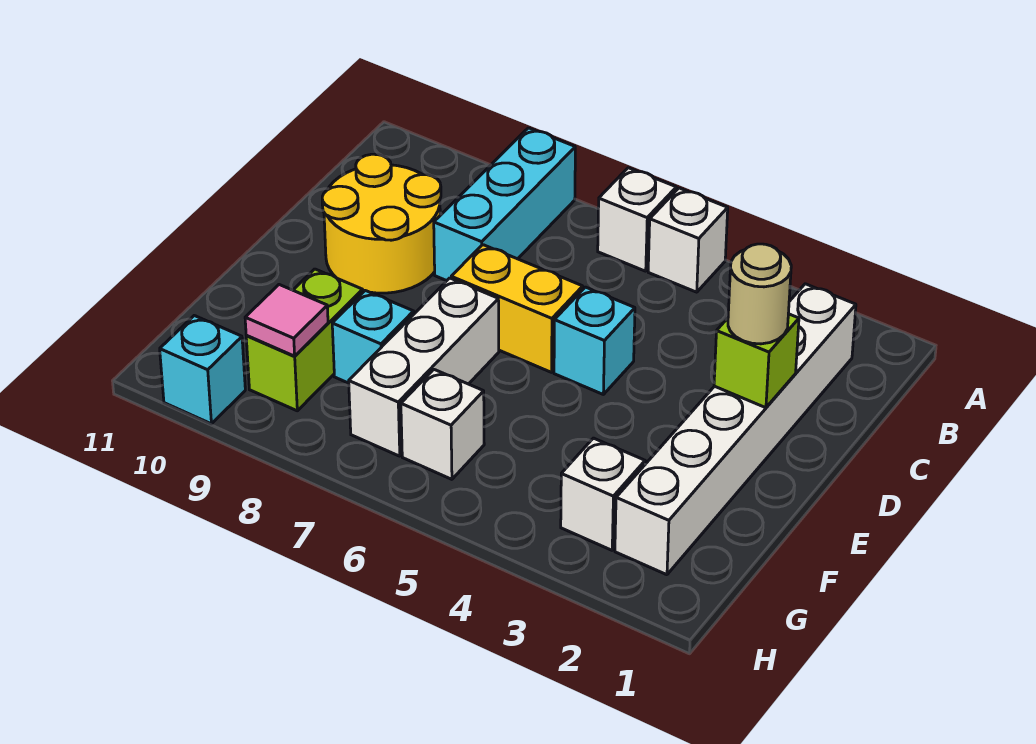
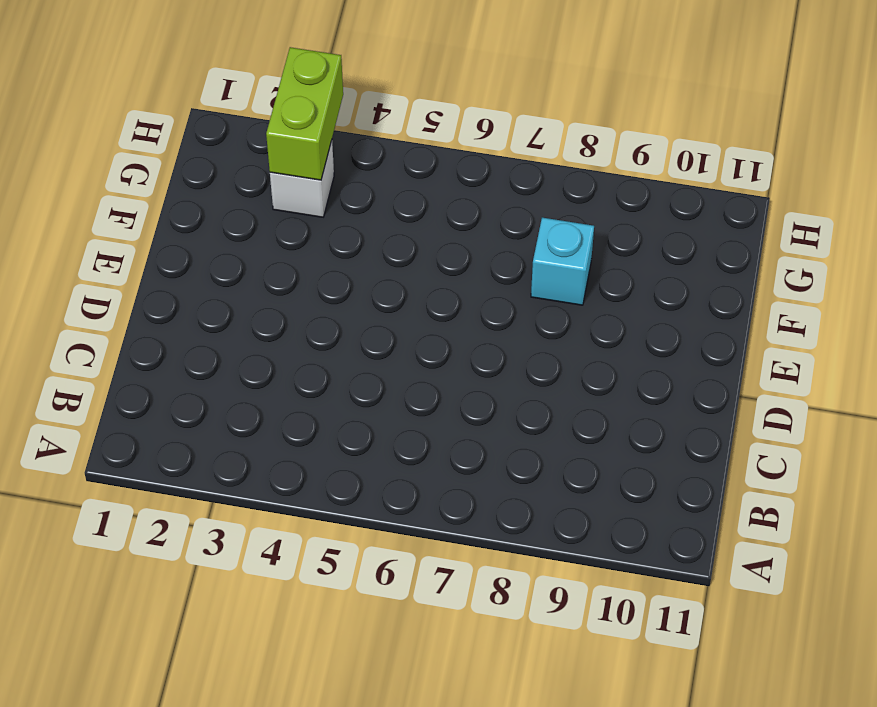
lime brick G3:H3 level 2 -> lime brick F9:G9 level 1
none -> white brick A5 level 1
none -> white brick A6 level 1
none -> cyan brick A8:C8 level 1

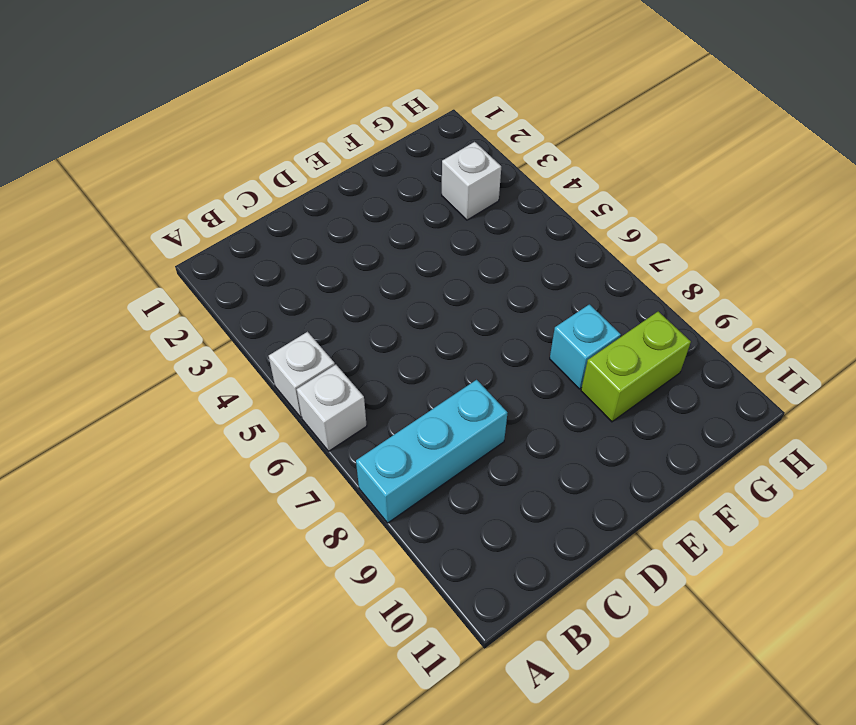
none -> white brick B2:G2 level 1
none -> yellow round brick C9:D10 level 1
none -> cyan brick D5 level 1

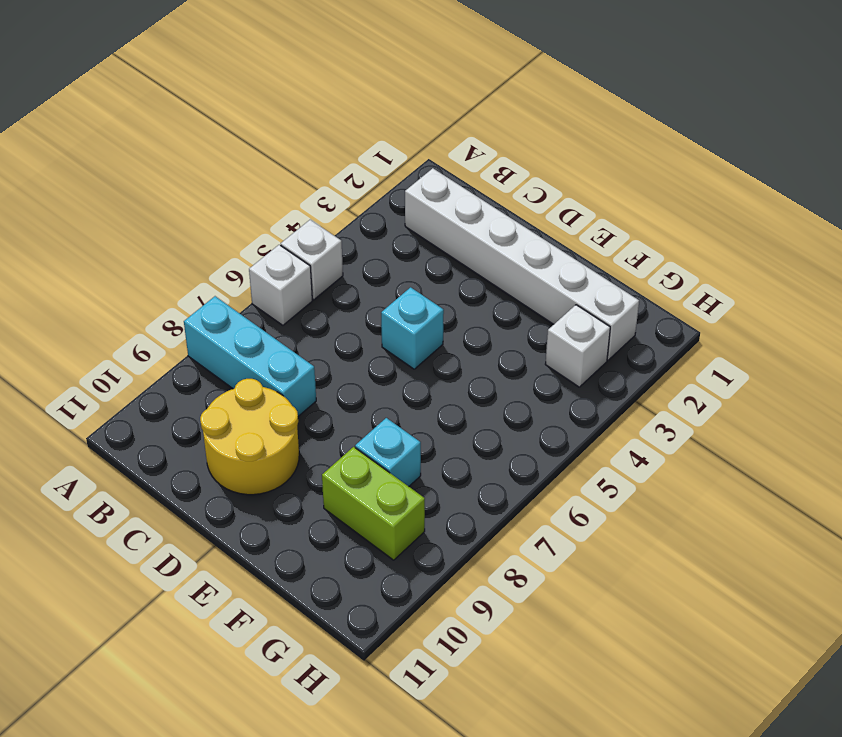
none -> yellow brick D6:D7 level 1
none -> white brick E7:G7 level 1
none -> white brick G6 level 1

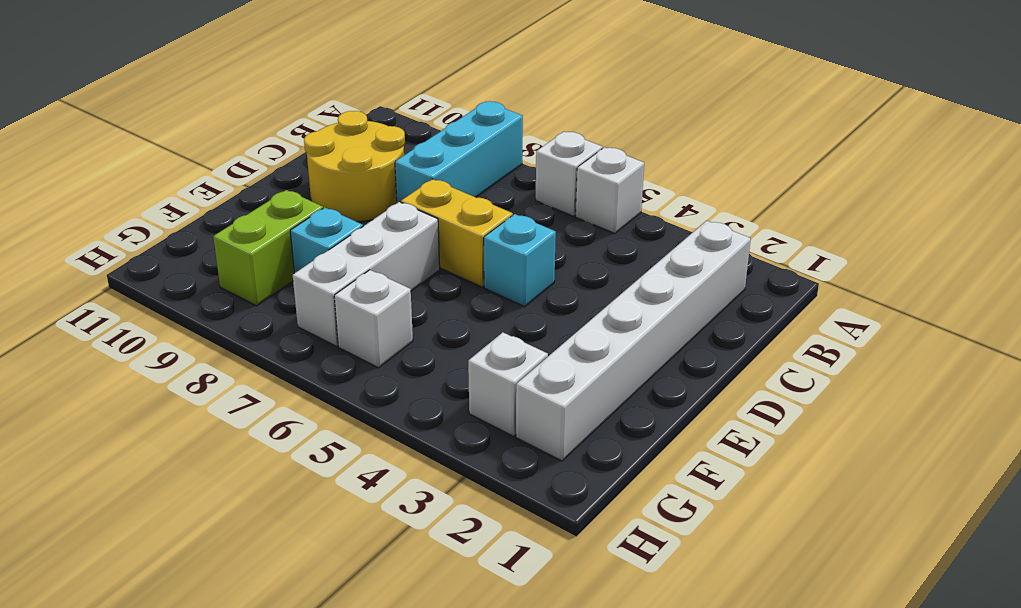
none -> cyan brick H10 level 1
none -> lime brick D2 level 2
none -> pink tile G9 level 2

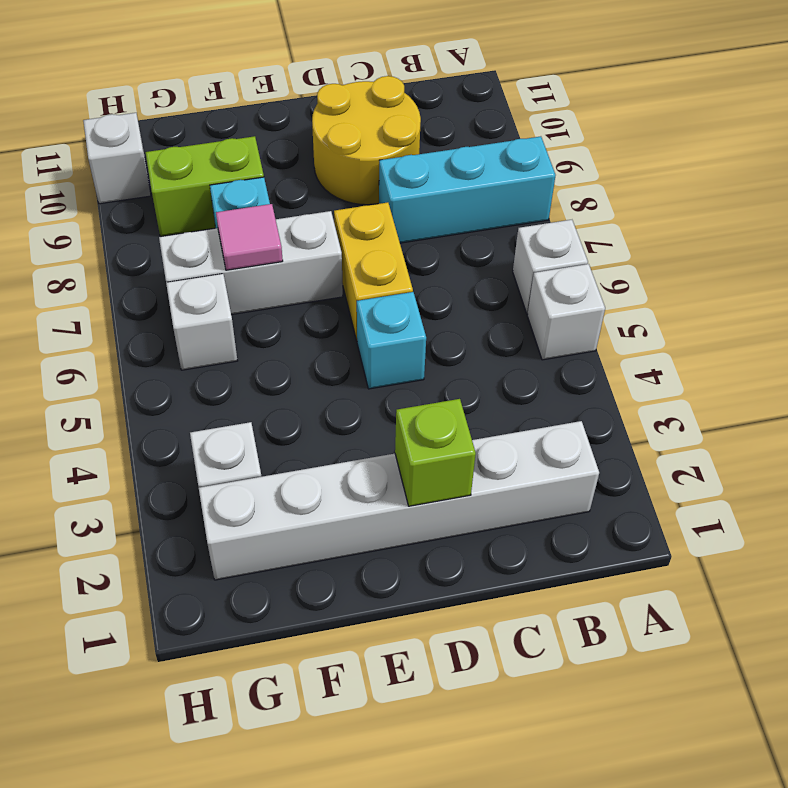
pink tile F7 level 2 -> pink tile G9 level 2
white brick H10 level 1 -> cyan brick H10 level 1
none -> tan round brick D2 level 3

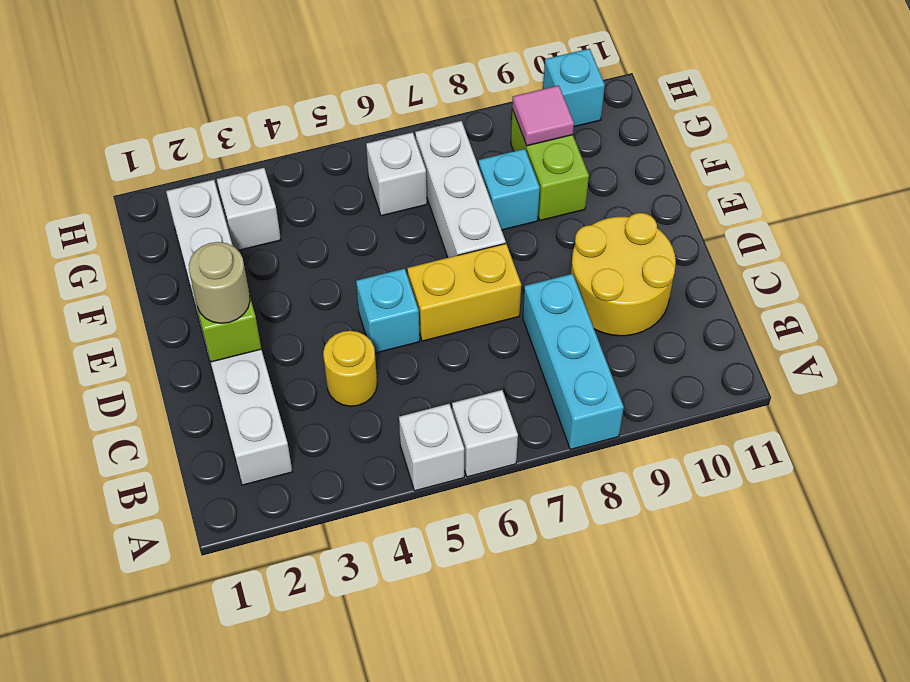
yellow round brick C4 level 1 -> none

